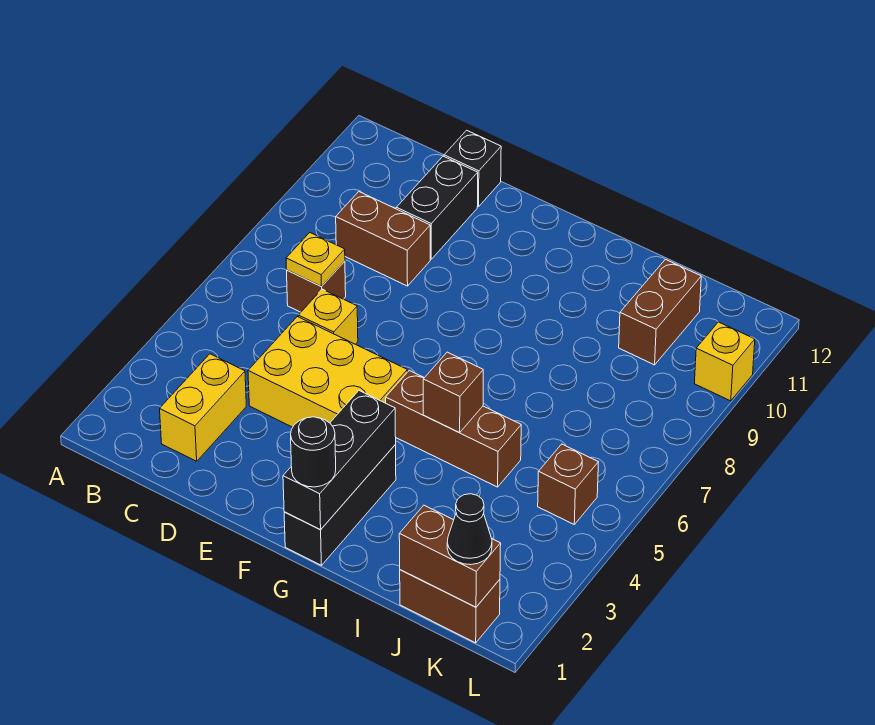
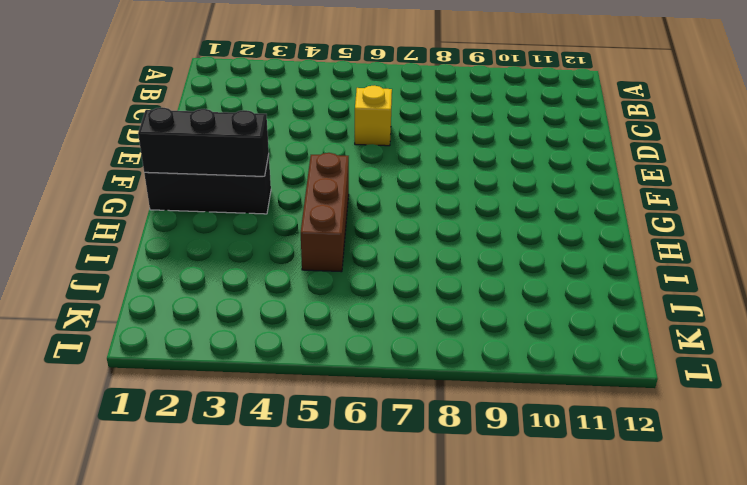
none -> yellow brick C2:C3 level 1
none -> brown brick C7 level 1
none -> brown brick C9:D9 level 1

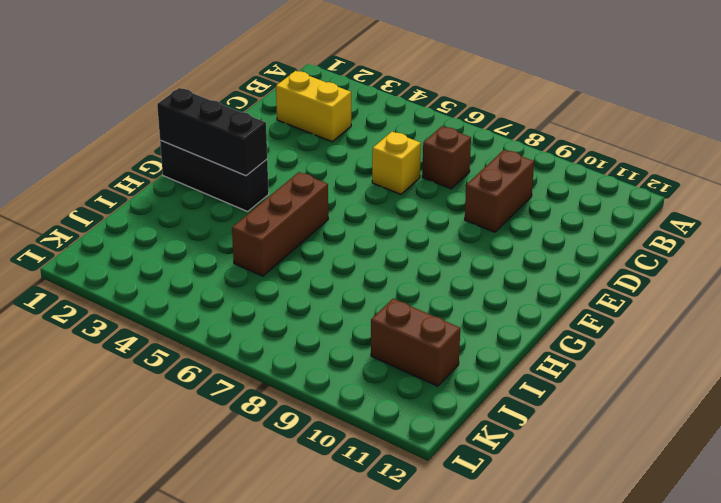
none -> yellow brick D4:F5 level 1
none -> black brick D10:D11 level 1
none -> black brick D12 level 1

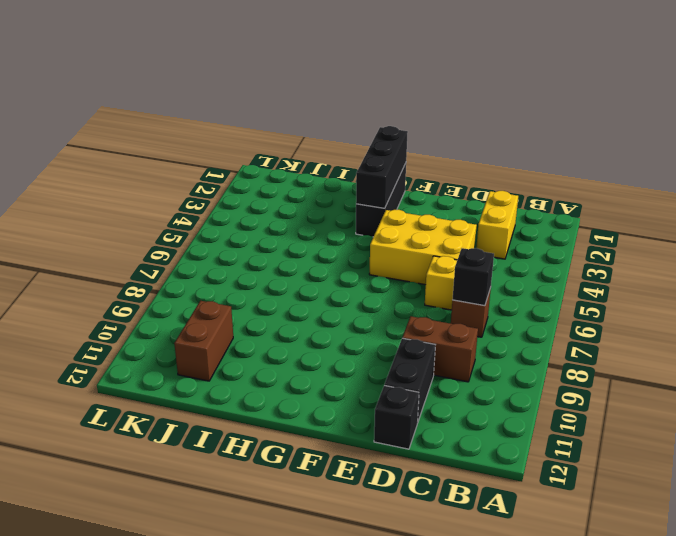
black brick C7 level 2 -> yellow plate C7 level 2
none -> brown brick G5:I5 level 1
none -> brown brick J1:K1 level 1
none -> brown brick K5 level 1

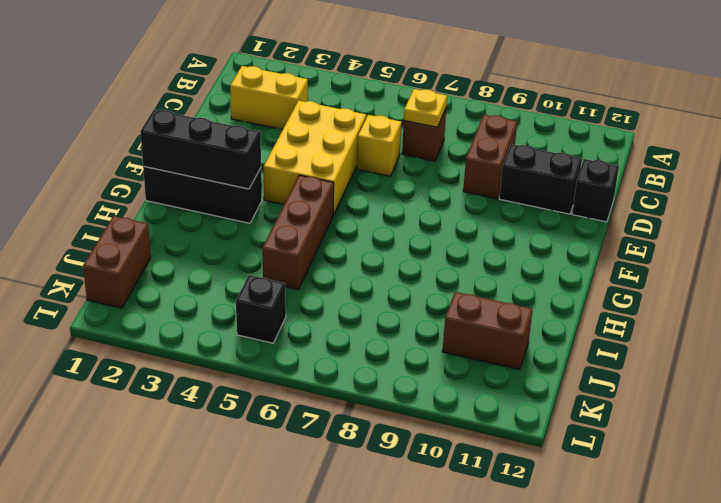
black brick K5 level 1 -> brown brick K5 level 1
none -> yellow brick L10 level 1
none -> brown brick H5 level 2
none -> brown brick J1:K1 level 2

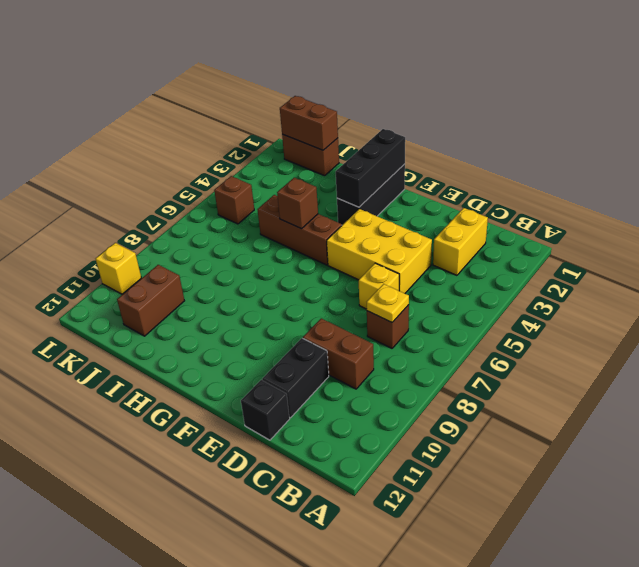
none -> black round brick G1 level 3
none -> black cone K1 level 3

